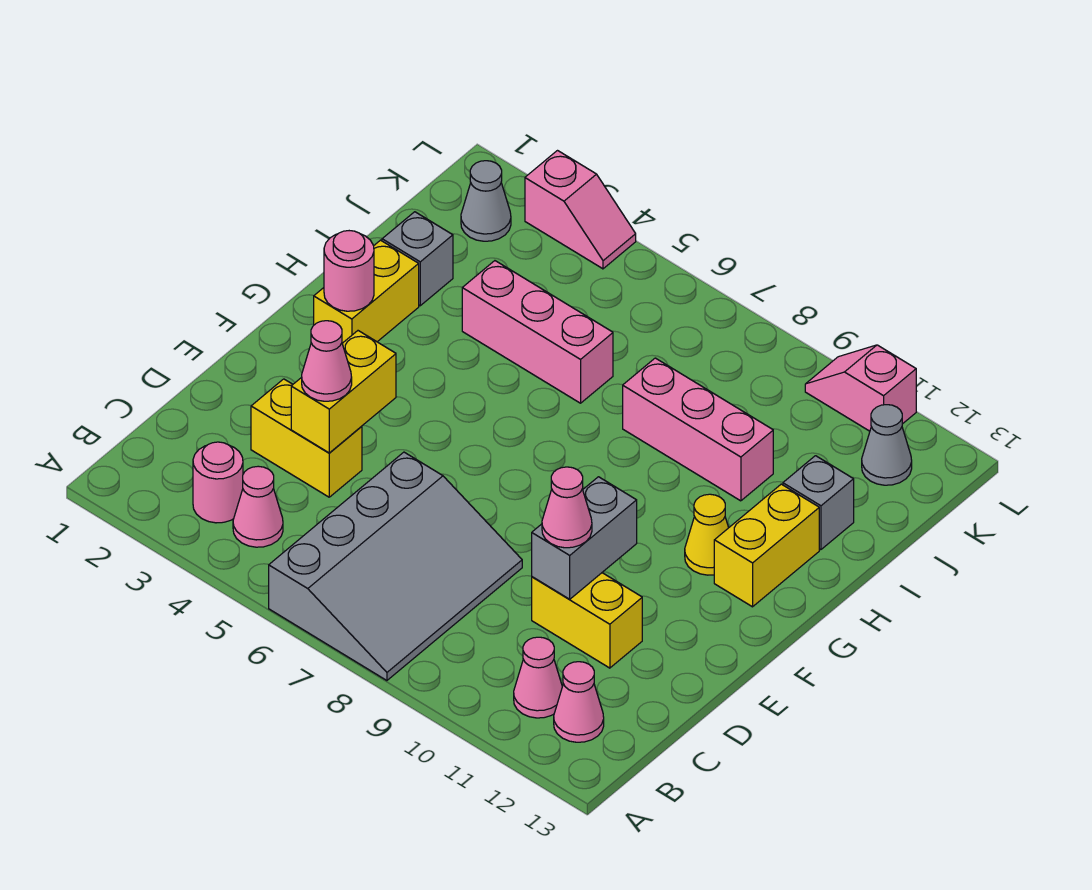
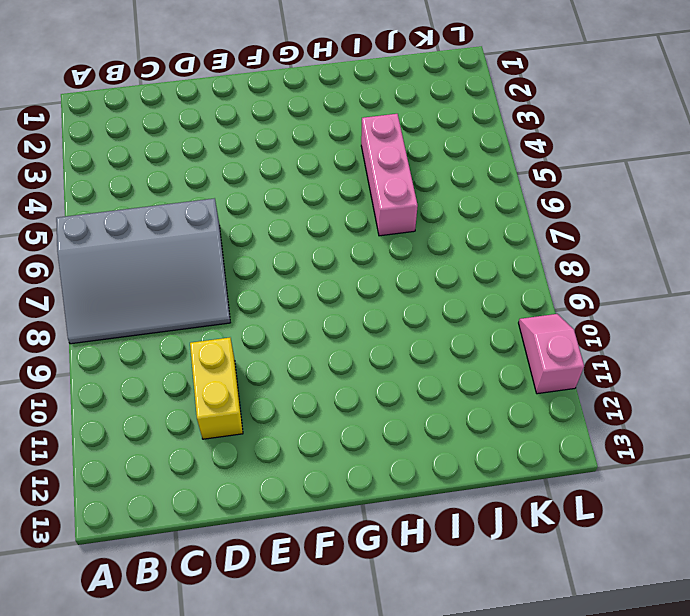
none -> pink round brick B3 level 1
none -> pink cone B4 level 1
none -> pink cone B11 level 1

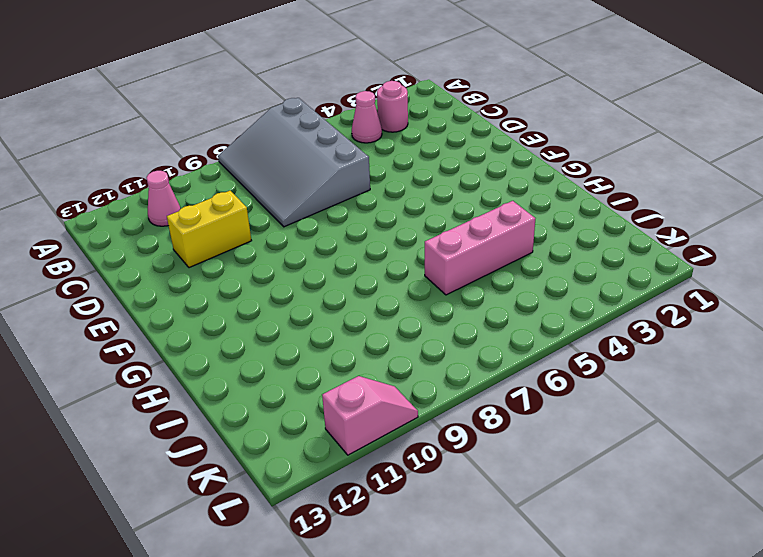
none -> pink cone B12 level 1
none -> yellow brick D3:D4 level 1
none -> yellow brick G2:H2 level 1

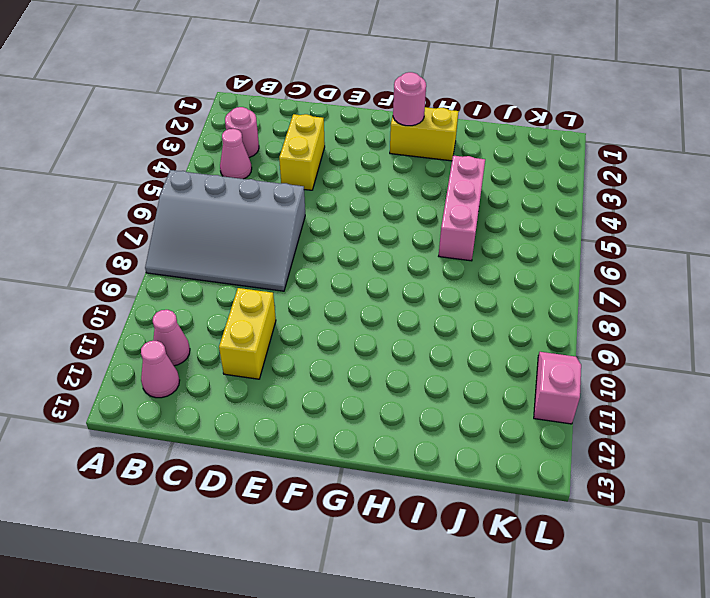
none -> yellow cone G11 level 1
none -> yellow brick G12:H12 level 1
none -> grey brick I2 level 1

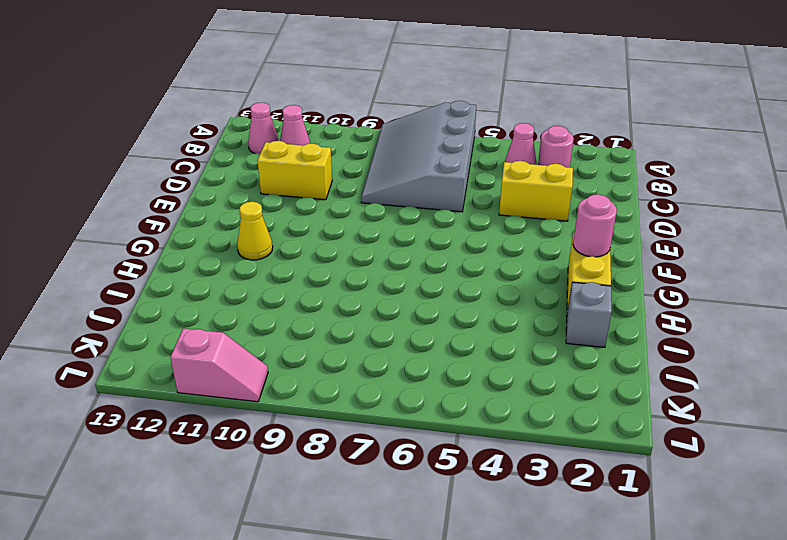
none -> yellow brick G12:H12 level 1
none -> pink brick I4:I6 level 1
none -> pink brick I8:I10 level 1

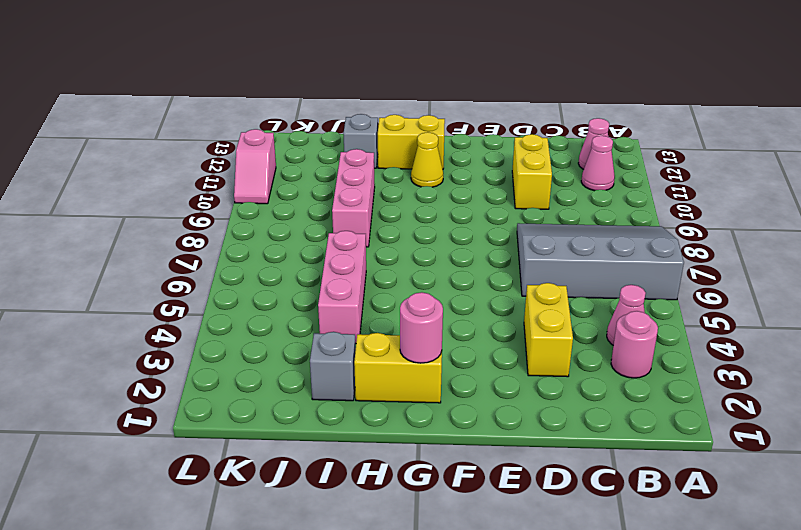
none -> grey cone K2 level 1
none -> grey cone K12 level 1
none -> pink slope L3:L4 level 1 top 3

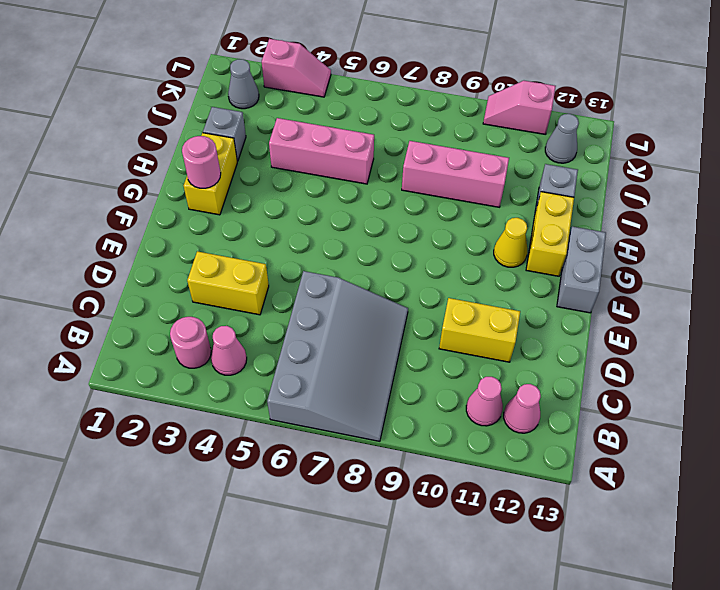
grey brick F13:G13 level 1 -> grey brick D10:E10 level 2
none -> yellow brick D4:E4 level 2
none -> pink cone D4 level 3
none -> pink cone D10 level 3

